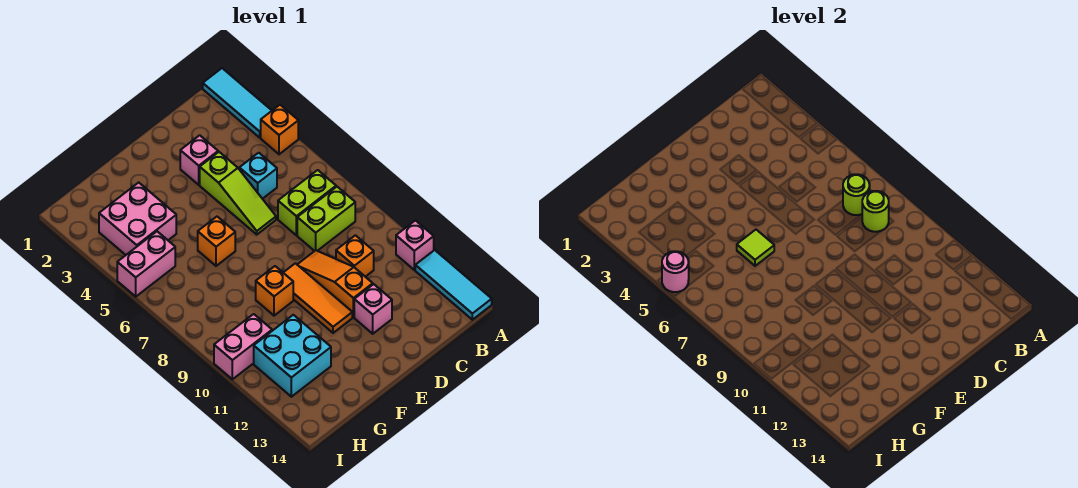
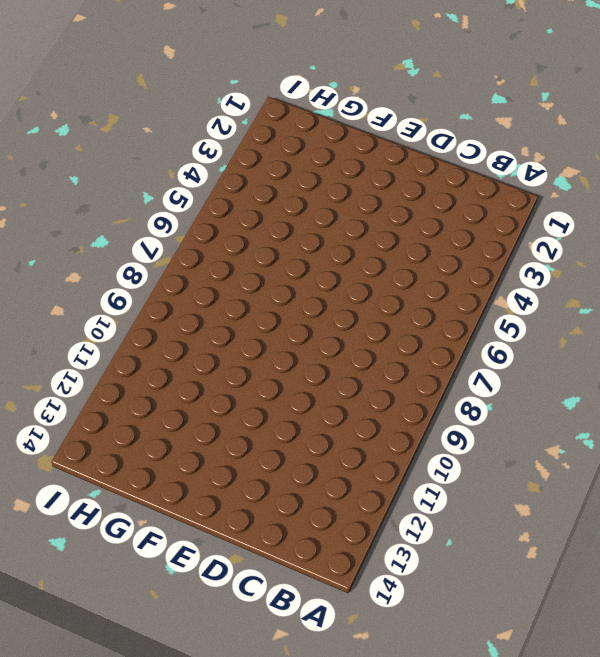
none -> cyan tile A1:A3 level 1
none -> orange brick A4 level 1
none -> pink brick A11 level 1

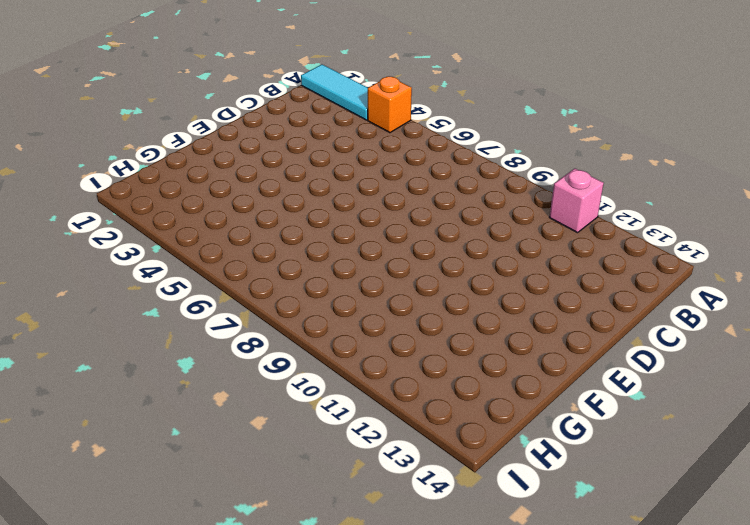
none -> cyan tile A12:A14 level 1
none -> lime brick B7:C7 level 1
none -> lime brick B8:C8 level 1

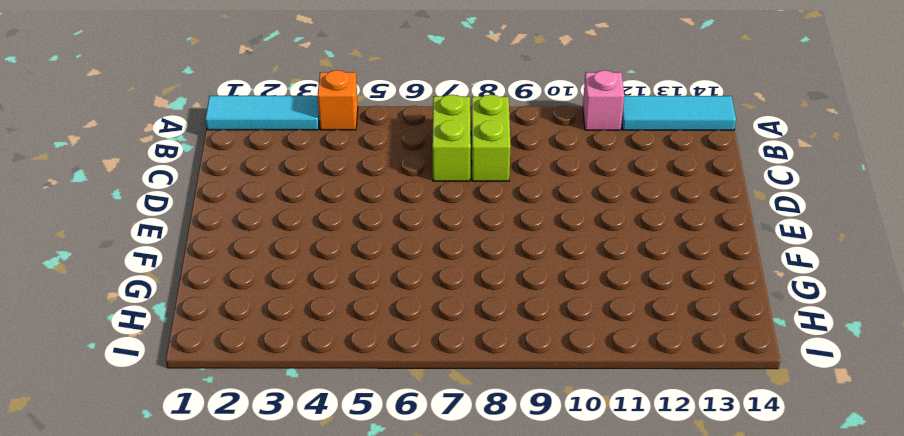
none -> cyan brick C5 level 1
none -> orange brick C10 level 1
none -> pink brick D3 level 1

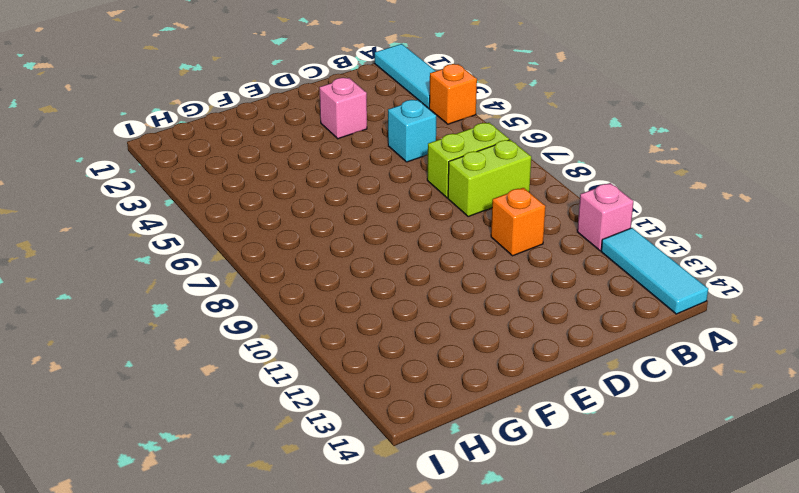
none -> lime slope D4:D6 level 1 top 4
none -> orange slope D9:D11 level 1 top 11
none -> pink brick D12 level 1

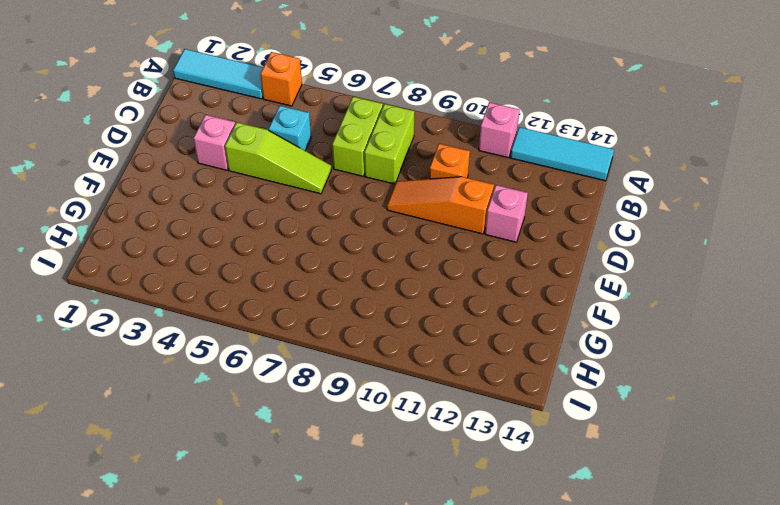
none -> orange tile E9:E11 level 1
none -> orange brick F6 level 1
none -> orange brick F9 level 1

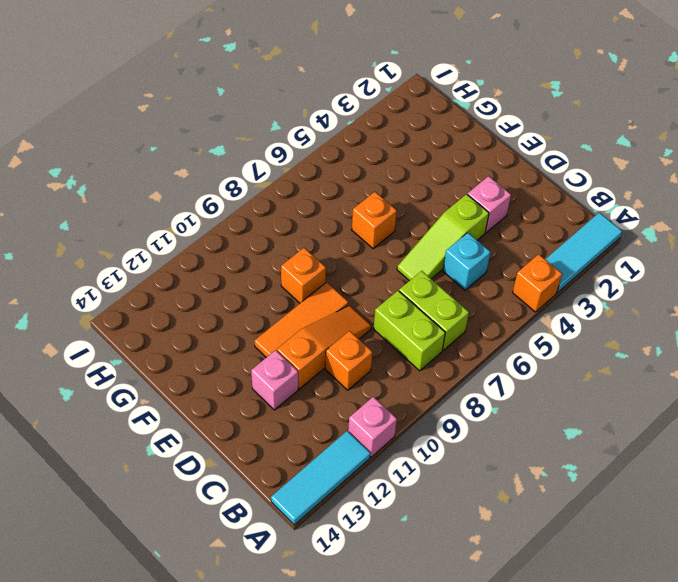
none -> pink brick G3:H4 level 1
none -> cyan brick G11:H12 level 1
none -> pink brick H5:I5 level 1

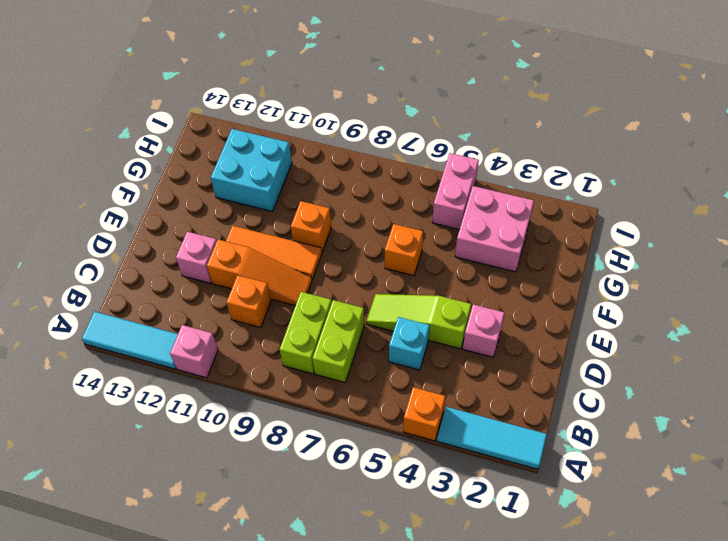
none -> pink brick H10:I10 level 1
none -> lime round brick B7 level 2
none -> lime round brick B8 level 2

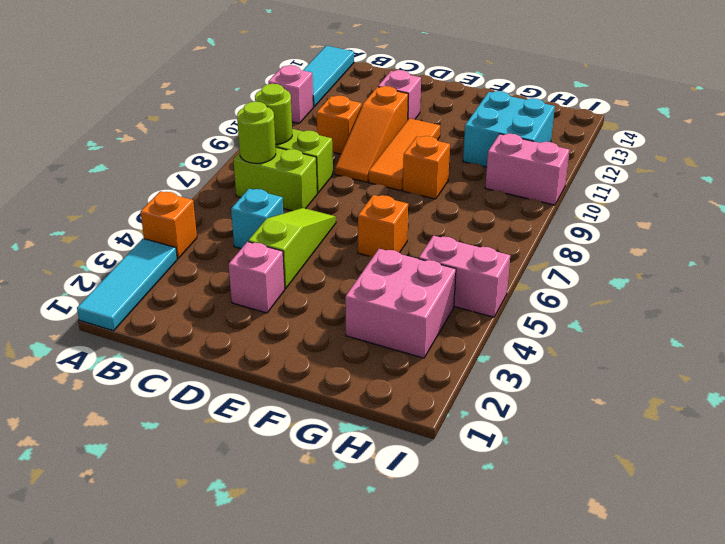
none -> lime tile F6 level 2
none -> pink round brick I5 level 2

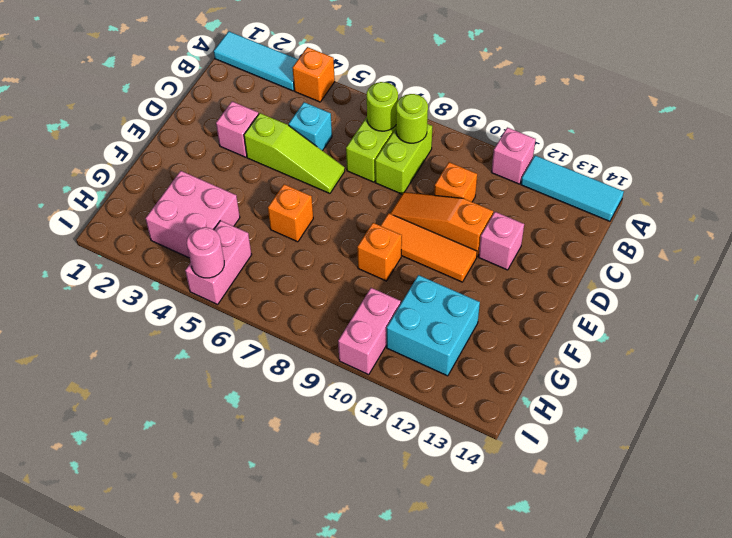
none -> lime tile F6 level 2

